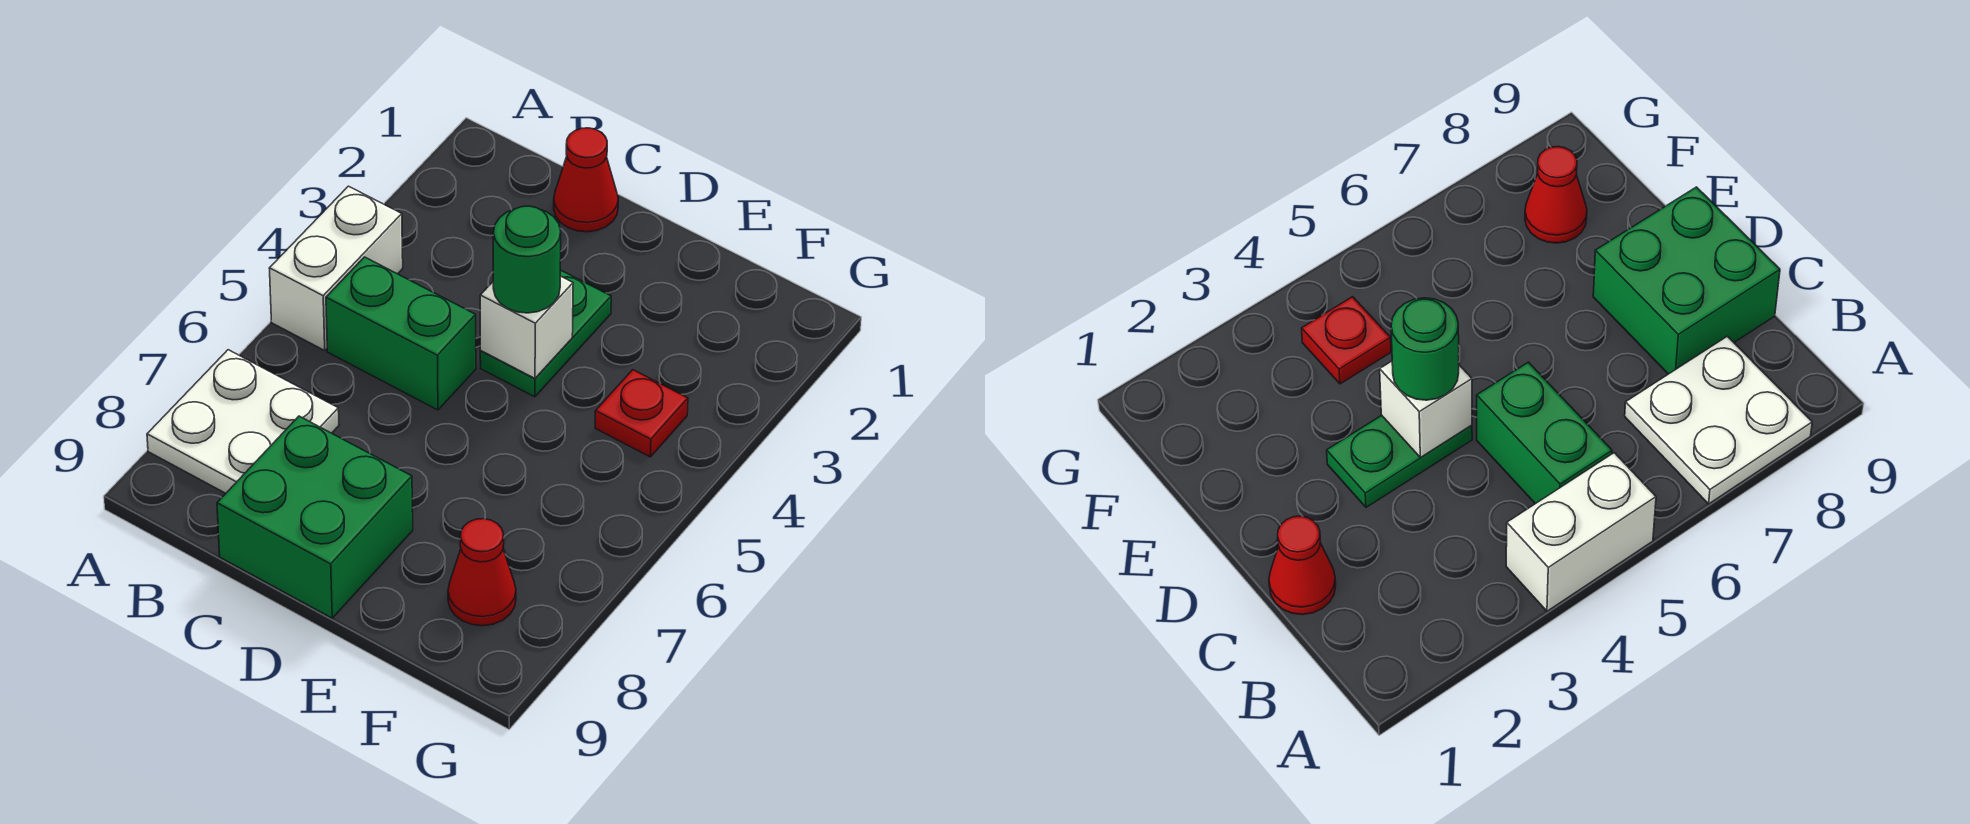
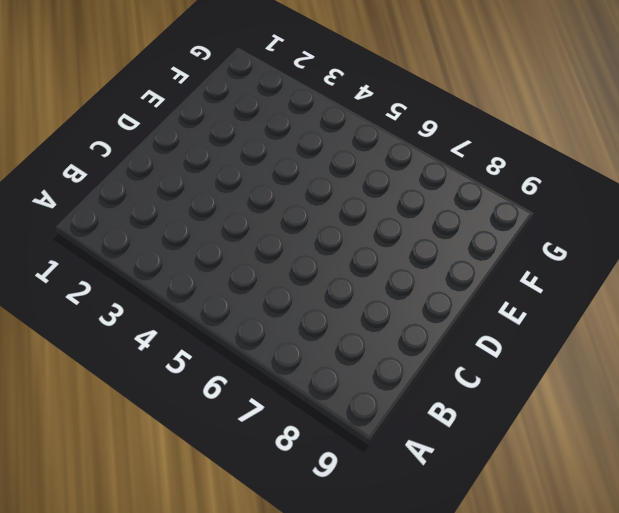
none -> white brick A4:A5 level 1
none -> white plate A7:B8 level 1

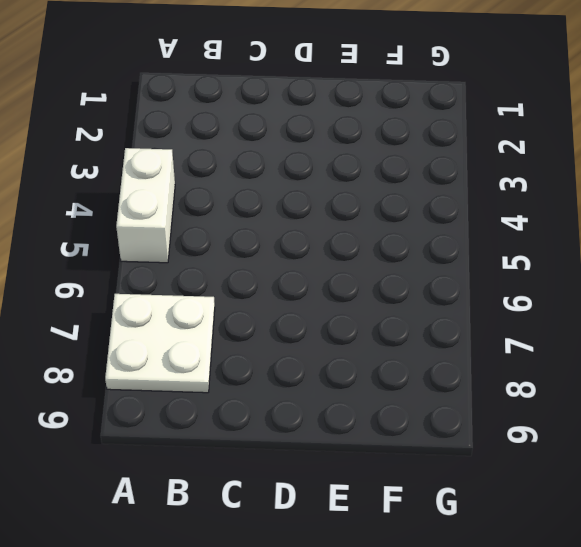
none -> green brick B5:C5 level 1
none -> red cone C1 level 1

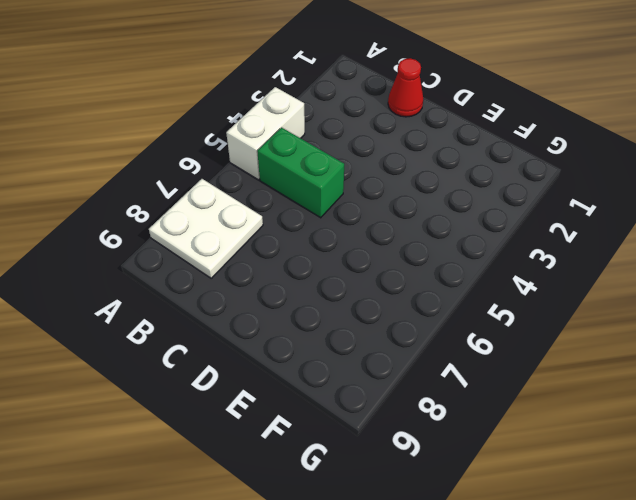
none -> green brick C8:D9 level 1
none -> green plate D3:D4 level 1

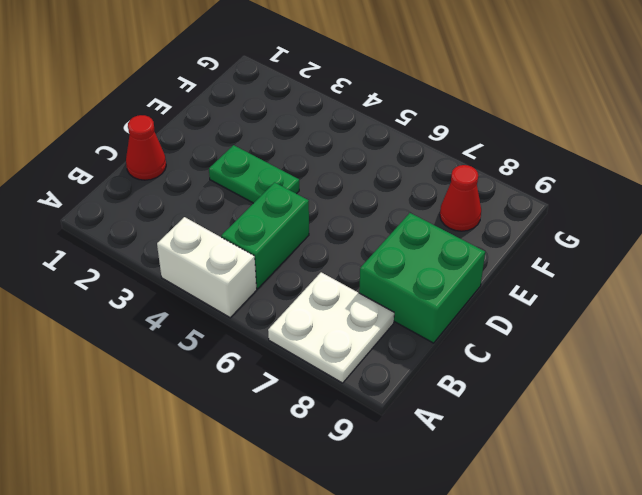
none -> red plate F4 level 1
none -> white brick D4 level 2

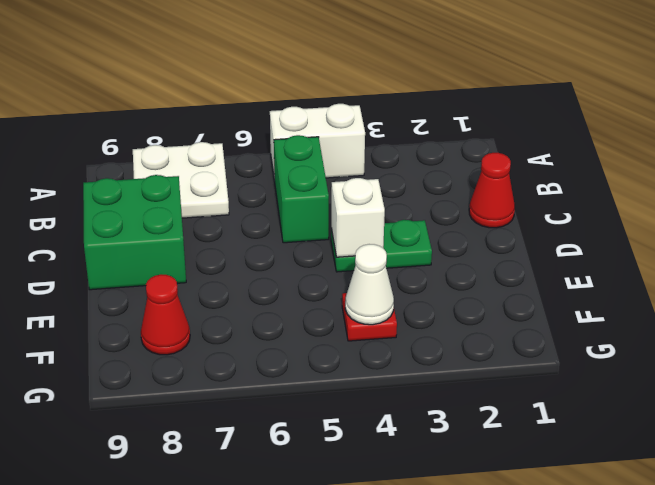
white cone F4 level 2 -> none
none -> green round brick D4 level 3

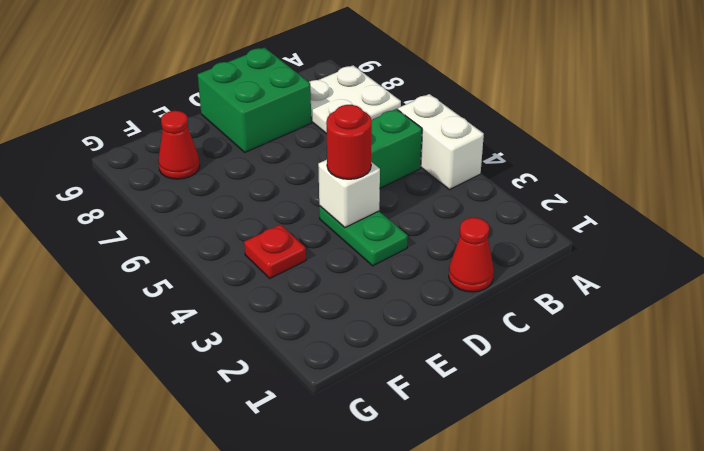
red round brick D4 level 3 -> green round brick D4 level 3

